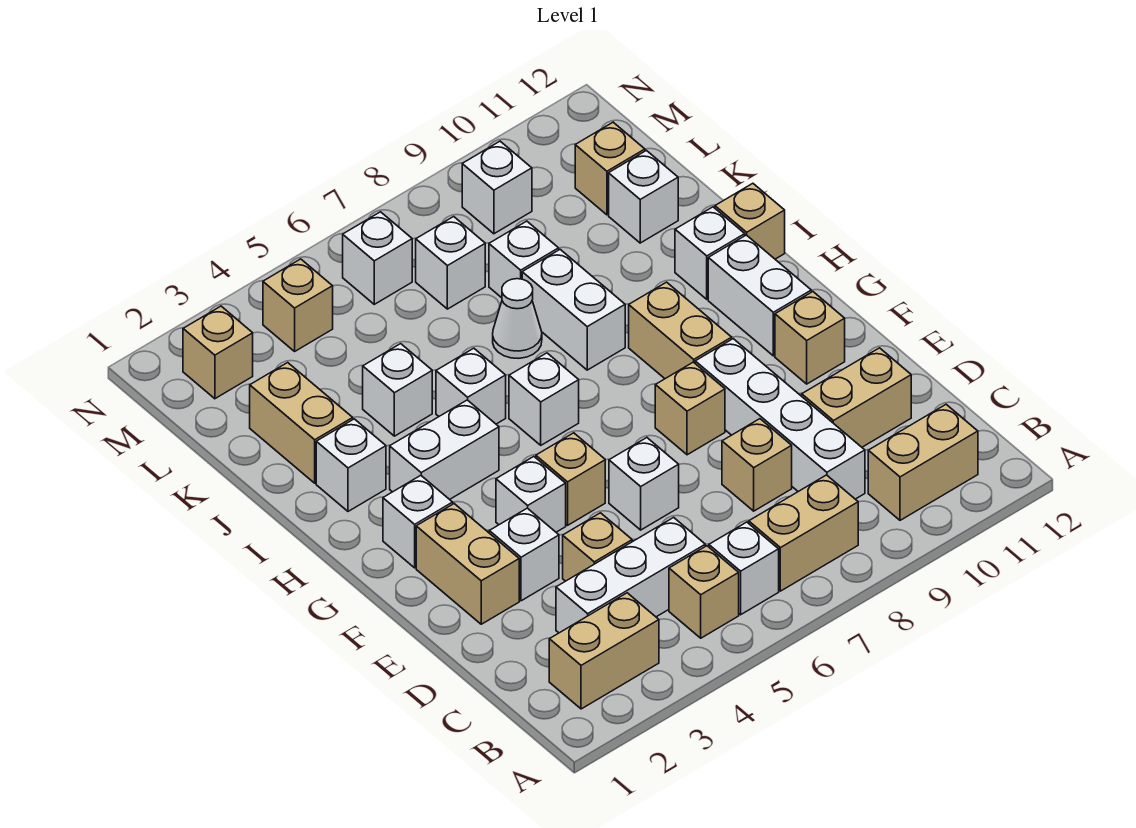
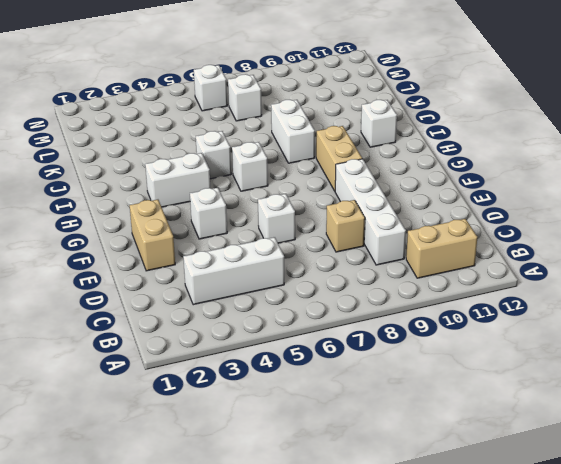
none -> tan brick B2:B3 level 1
none -> tan brick B5 level 1
none -> white brick B6 level 1
none -> tan brick B7:B8 level 1

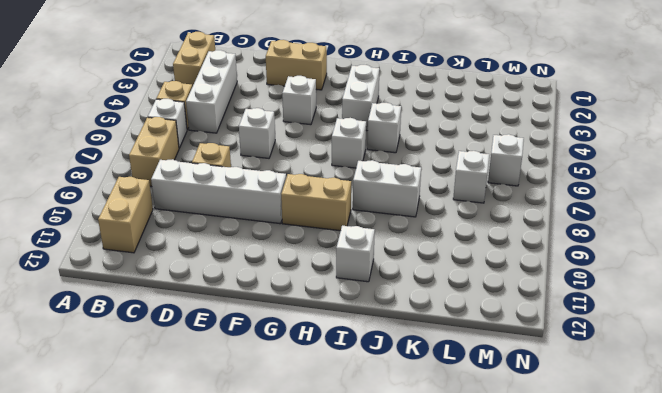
none -> tan brick D4 level 1
none -> tan brick D10:D11 level 1
none -> white brick E3 level 1
none -> tan brick F5 level 1

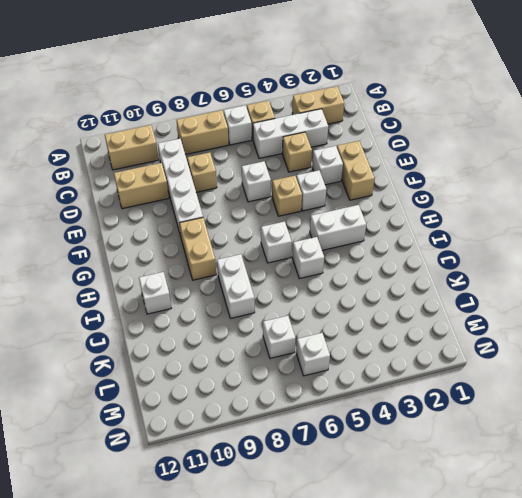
none -> tan brick F8 level 1
none -> tan brick F11 level 1
none -> white brick G2 level 1
none -> white brick G11:H11 level 1

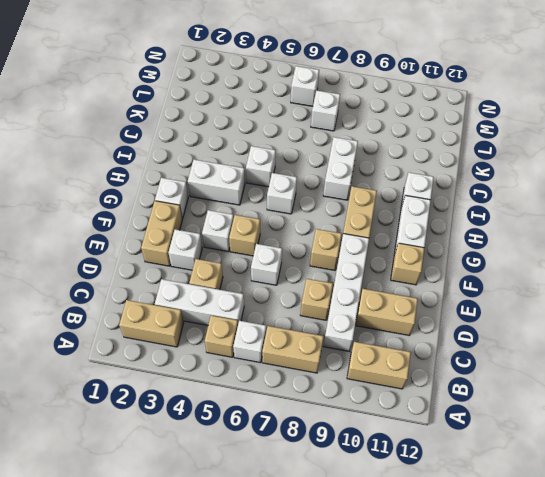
none -> white brick I2 level 1
none -> tan brick I12 level 1
none -> tan brick J2:K2 level 1
none -> white brick J4 level 1

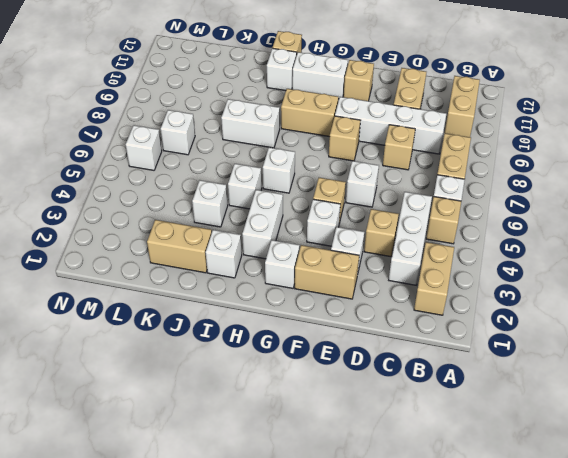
none -> white cone J7 level 1
none -> white brick K8 level 1
none -> white brick K11 level 1
none -> tan brick L11 level 1

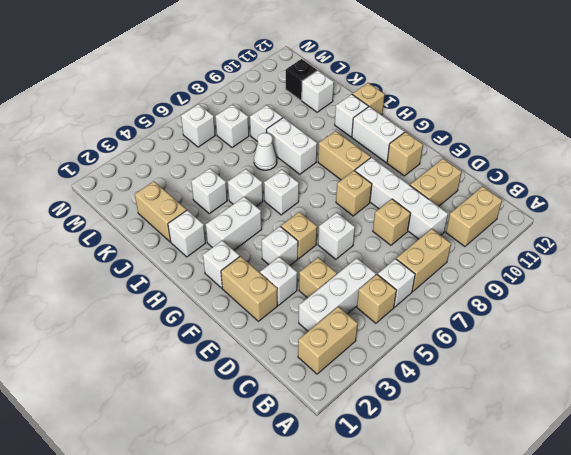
black brick L11 level 1 -> tan brick L11 level 1
none -> tan brick M2 level 1
none -> tan brick M4 level 1
none -> white brick M9 level 1

